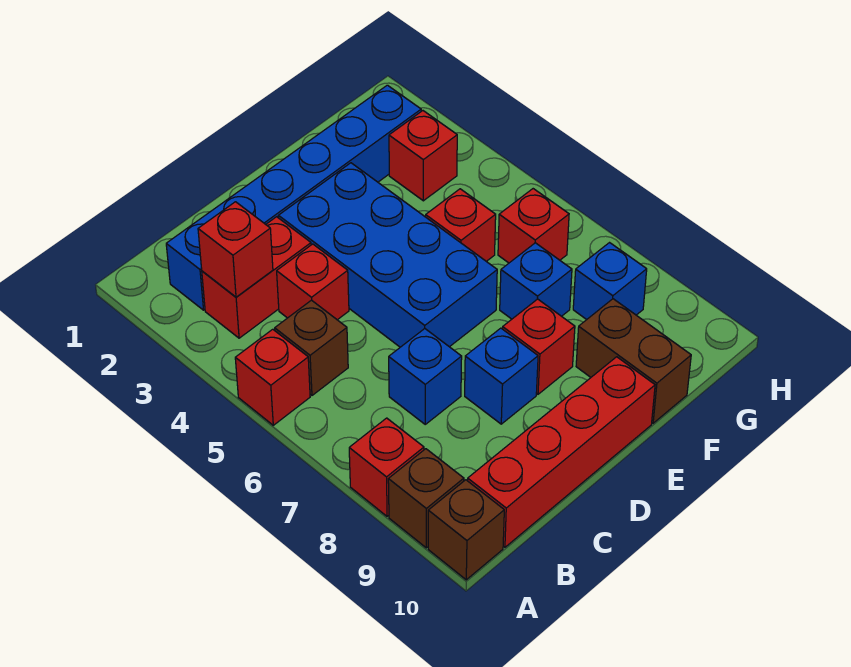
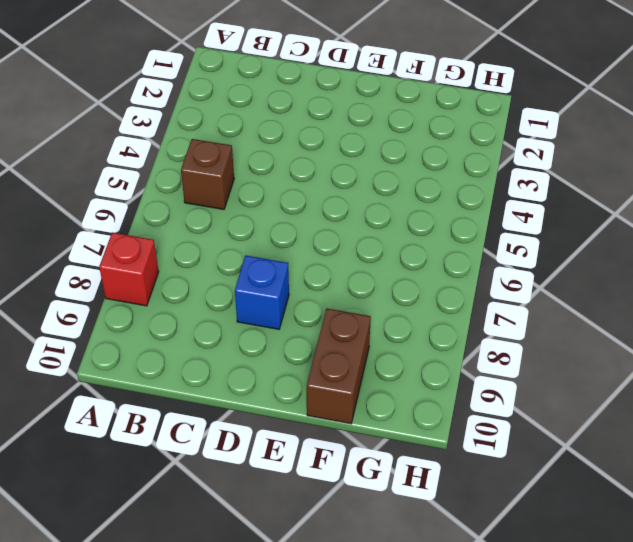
none -> red brick A5 level 1
none -> brown brick A9 level 1
none -> brown brick A10 level 1

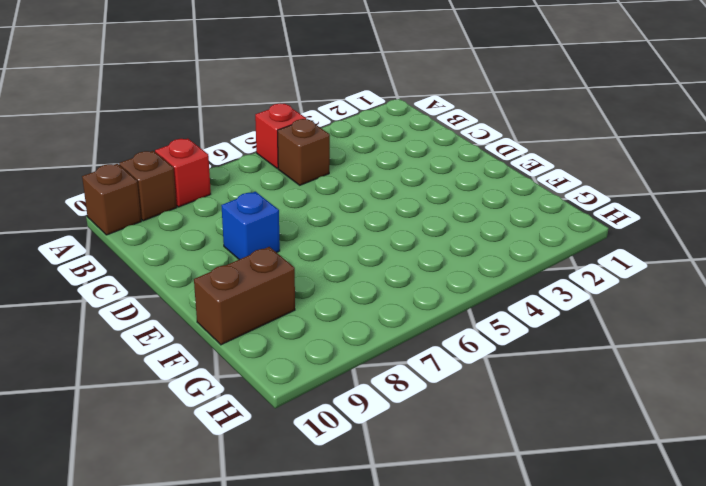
none -> blue brick B2:G2 level 1
none -> red brick B3:C3 level 1
none -> red brick B10:E10 level 1

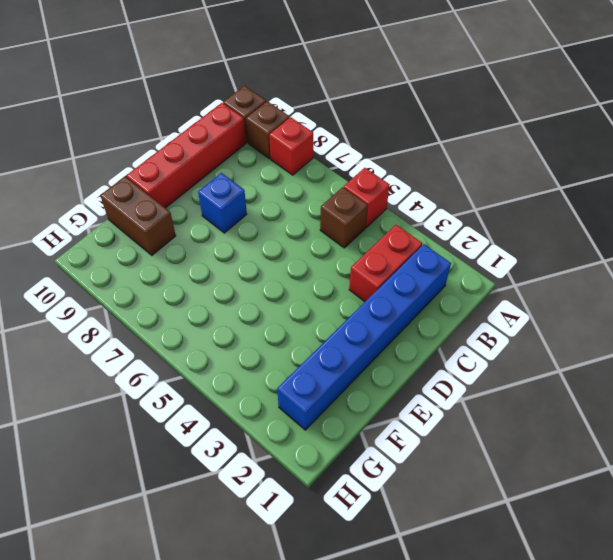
none -> red brick C4 level 1
none -> blue brick C7 level 1
none -> blue brick D3:E6 level 1

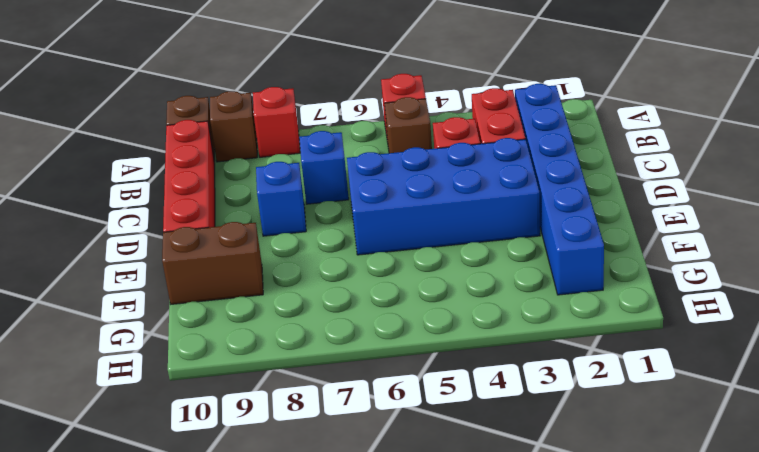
none -> red brick E8 level 1
none -> red brick F5 level 1
none -> blue brick F7 level 1

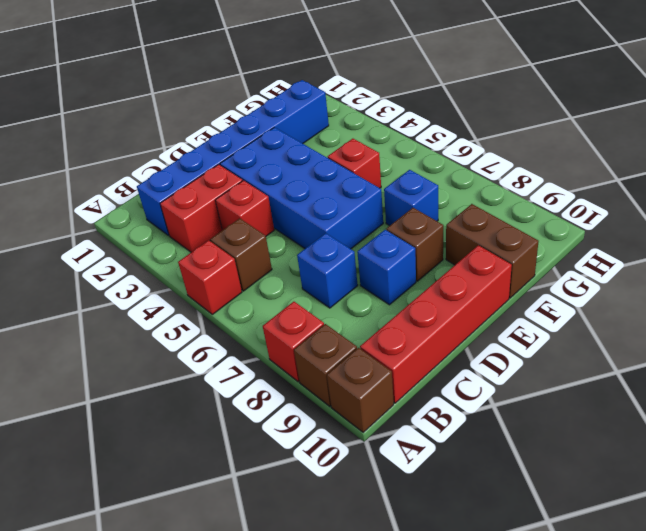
brown brick E8 level 1 -> red brick E8 level 1
none -> red brick G3 level 1
none -> red brick G6 level 1
none -> blue brick G8 level 1

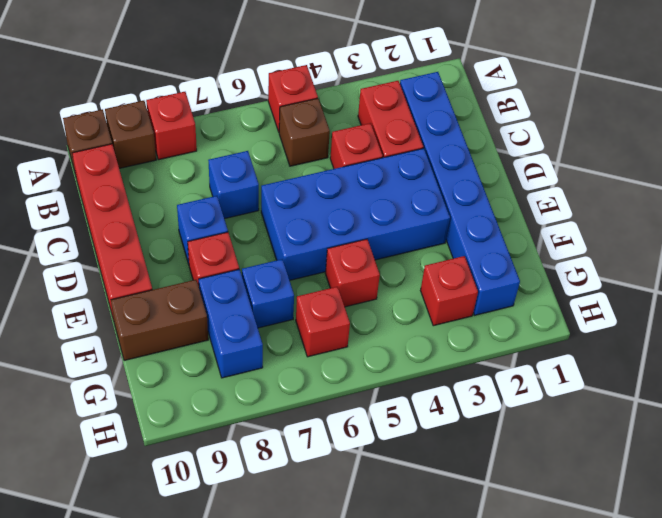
blue brick F8:G8 level 1 -> blue brick G8 level 1
none -> red brick B3 level 2

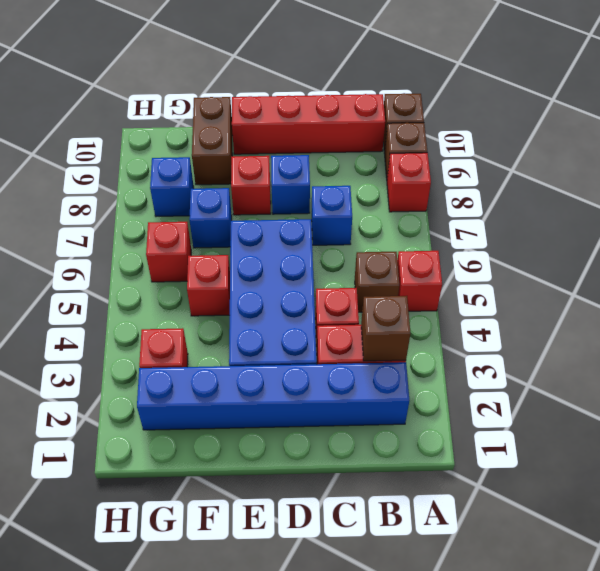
brown brick B3 level 2 -> red brick B3 level 2

